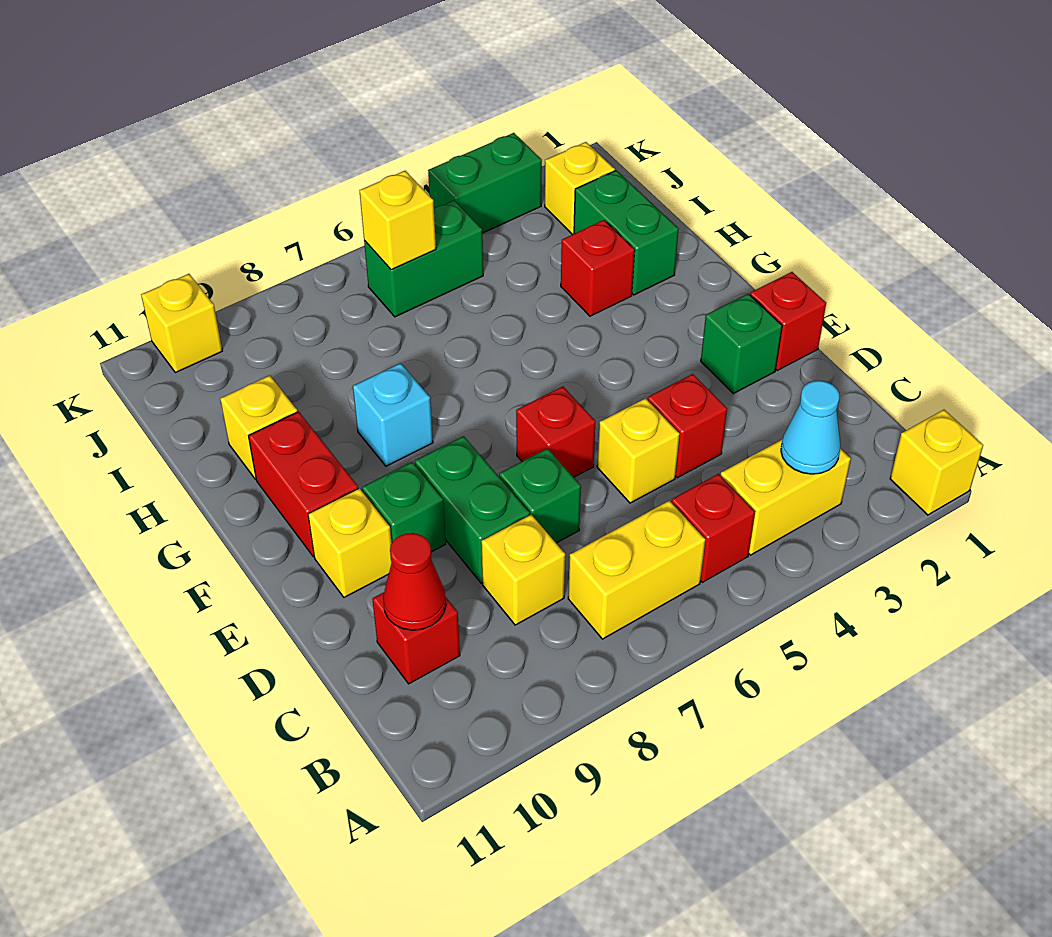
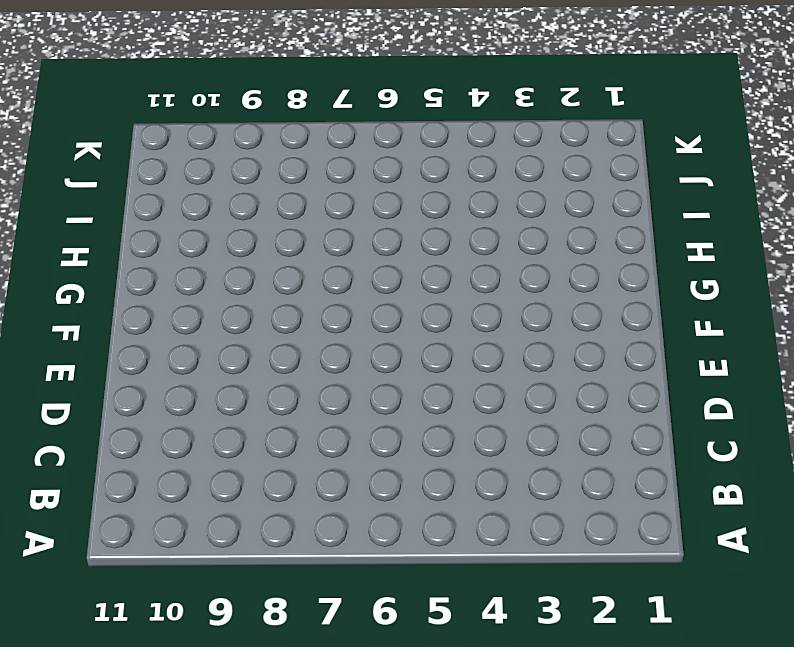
none -> yellow brick A1 level 1
none -> yellow brick B3:B4 level 1
none -> red brick B5 level 1

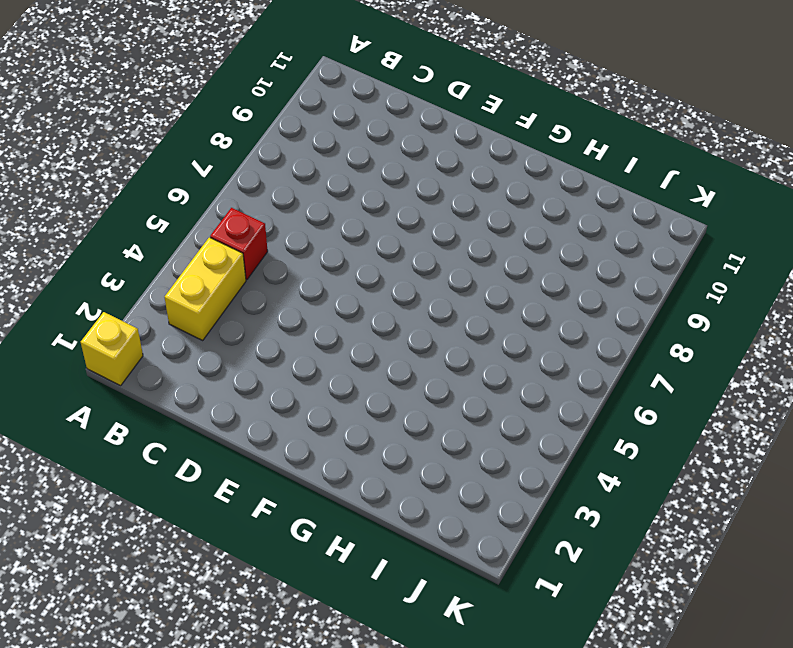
none -> yellow brick B6:B7 level 1
none -> yellow brick C8 level 1
none -> red brick C10 level 1

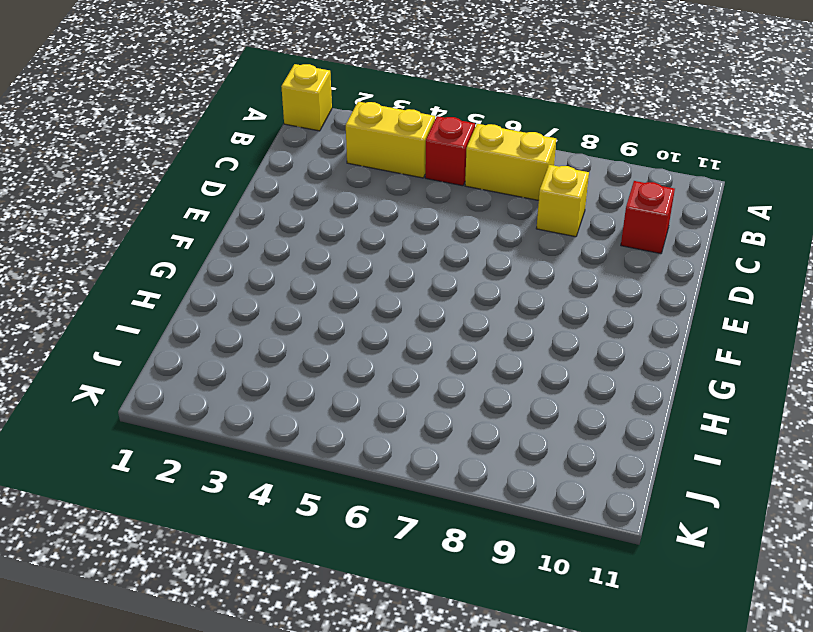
none -> red brick D4 level 1
none -> yellow brick D5 level 1
none -> green brick D7 level 1

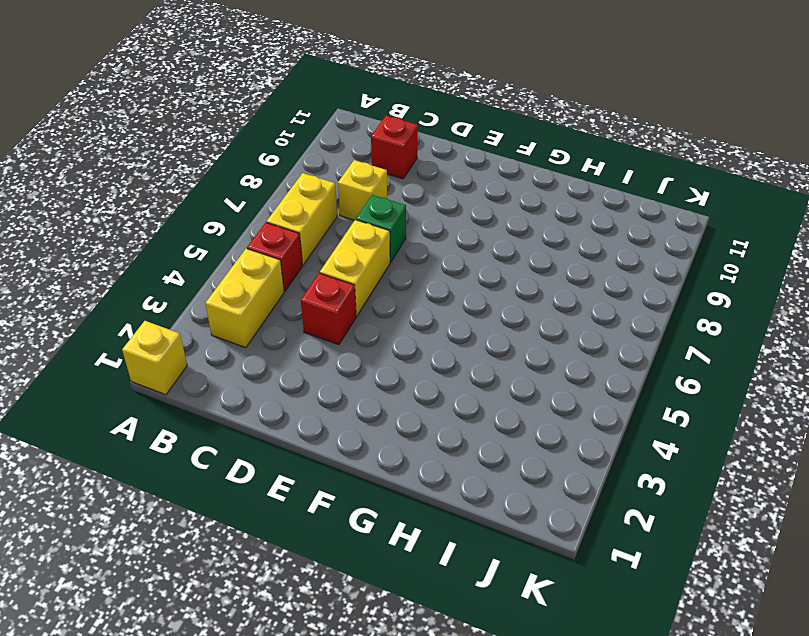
yellow brick D5:D6 level 1 -> yellow brick D5 level 1
none -> green brick D8:E8 level 1
none -> red brick E1 level 1
none -> green brick E2 level 1

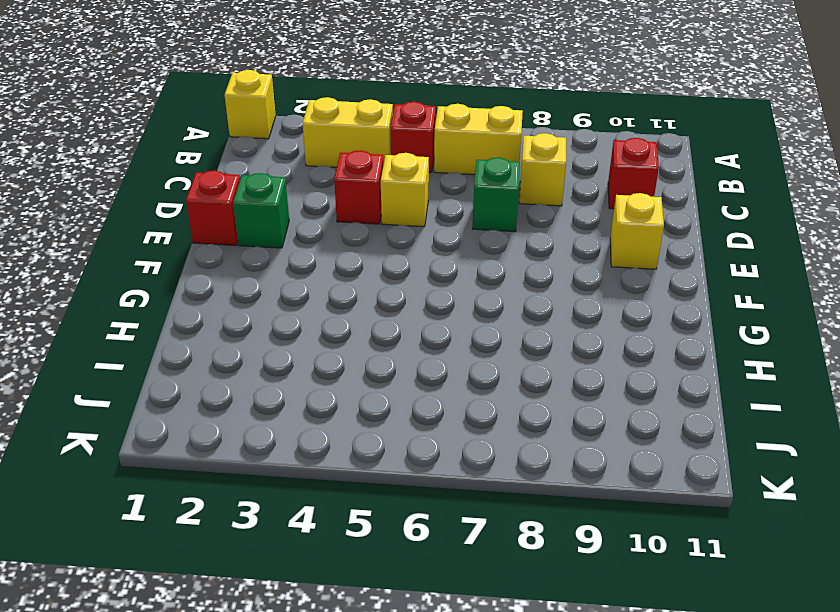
none -> green brick D8:E8 level 1
none -> red brick E6 level 1
none -> green brick E9 level 1

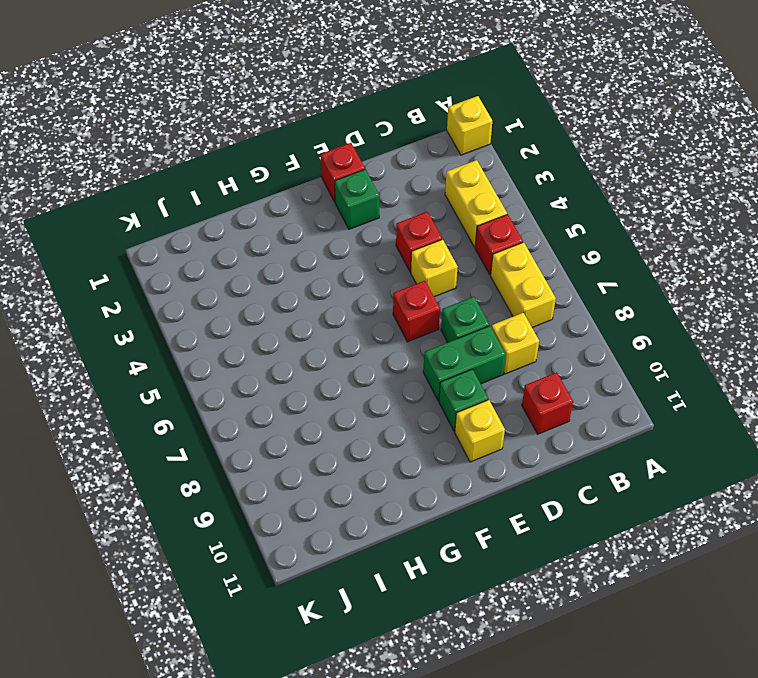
none -> red brick F10:G10 level 1
none -> cyan brick G8 level 1
none -> green brick H2:I2 level 1

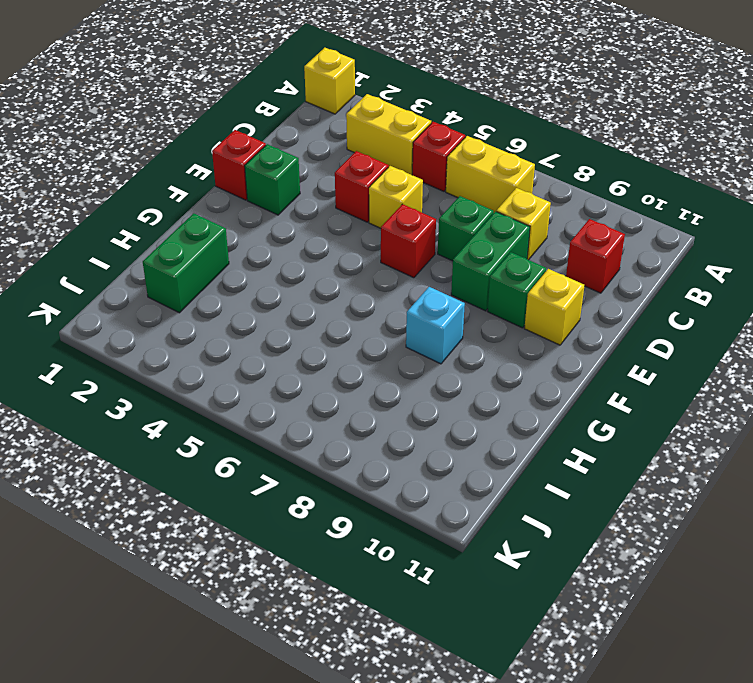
none -> red brick F10:G10 level 1
none -> red brick H3 level 1
none -> yellow brick H10 level 1

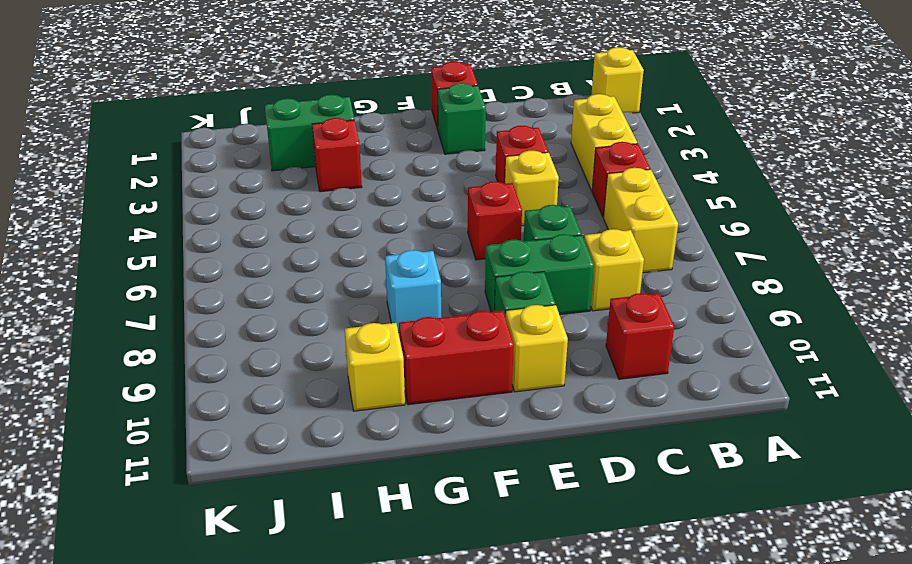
none -> yellow brick J2 level 1
none -> green brick J5:J6 level 1
none -> green brick K3:K4 level 1

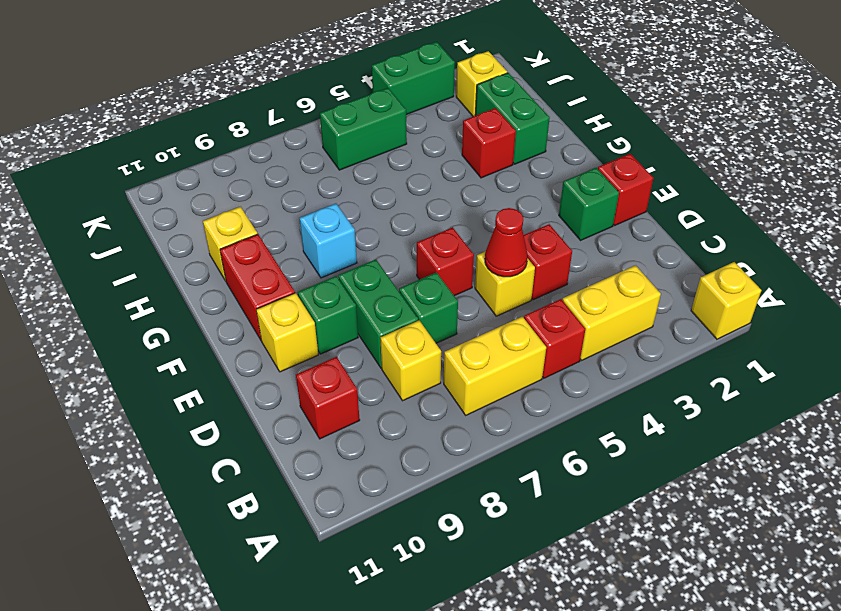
red cone D5 level 2 -> red cone C10 level 2
none -> yellow brick K10 level 1
none -> cyan cone B3 level 2
none -> yellow brick J6 level 2

